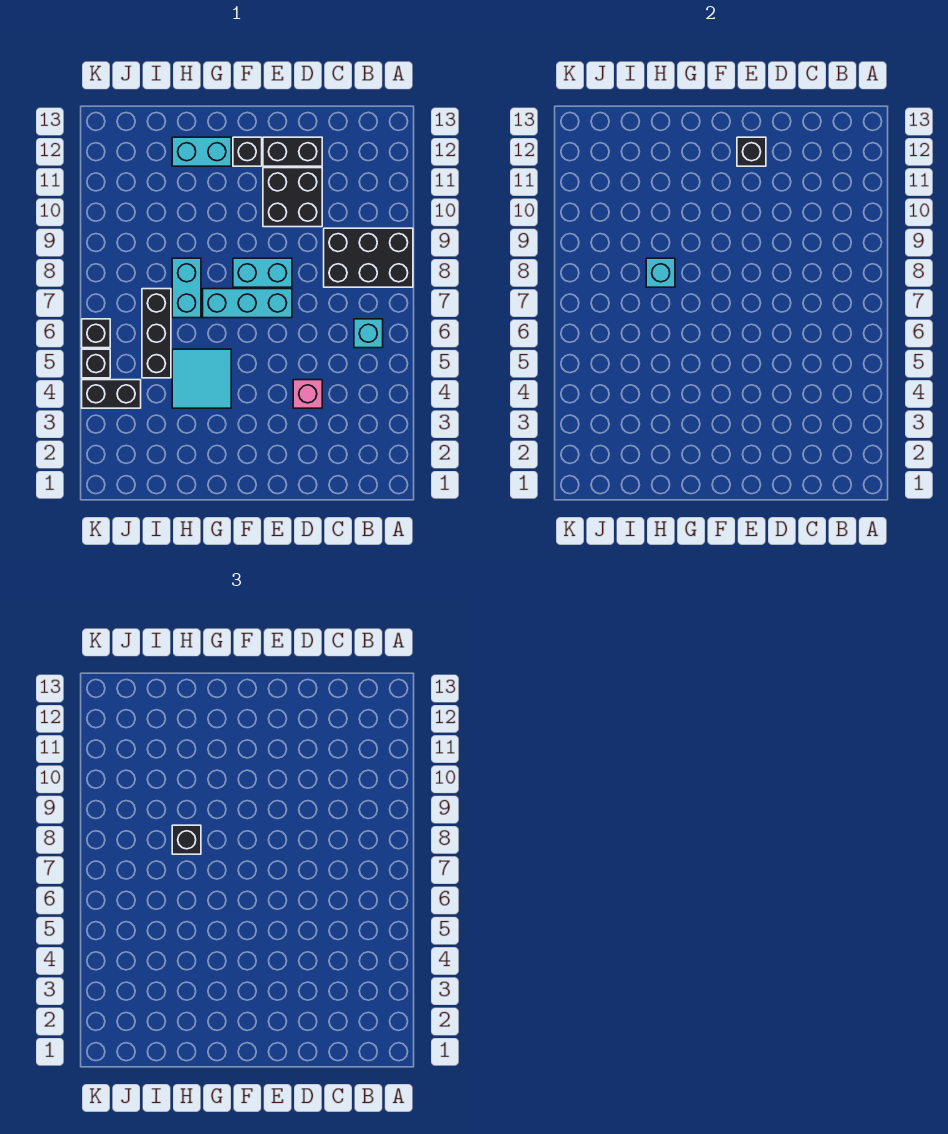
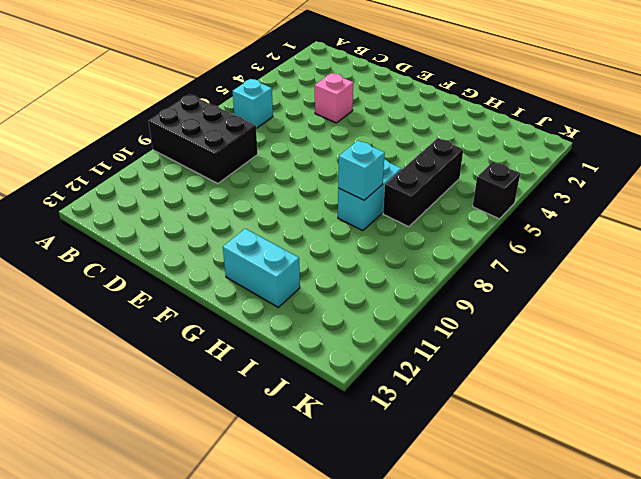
none -> black brick D10:E11 level 1
none -> black brick D12:E12 level 1
none -> cyan brick E7:G7 level 1

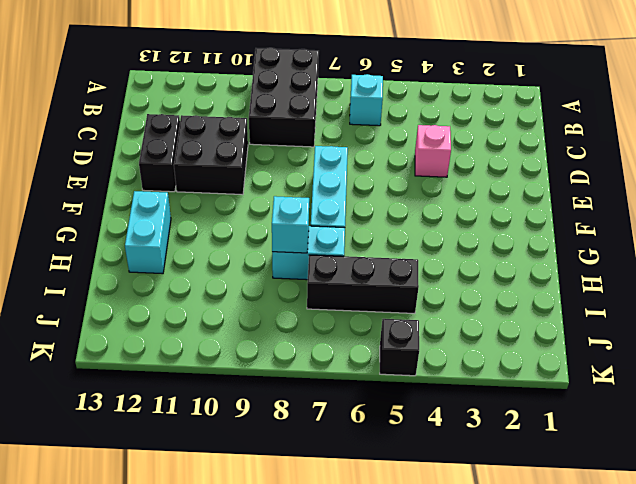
none -> cyan brick E8:F8 level 1
none -> black brick F12 level 1
none -> cyan tile G4:H5 level 1

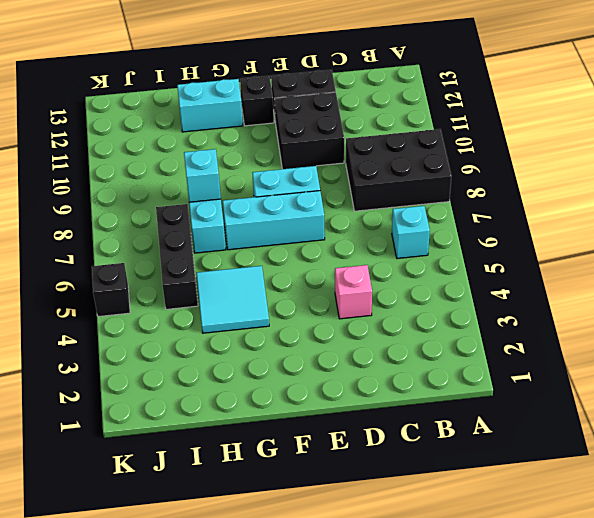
none -> black brick J4:K4 level 1
none -> black brick K6 level 1
none -> black brick E12 level 2

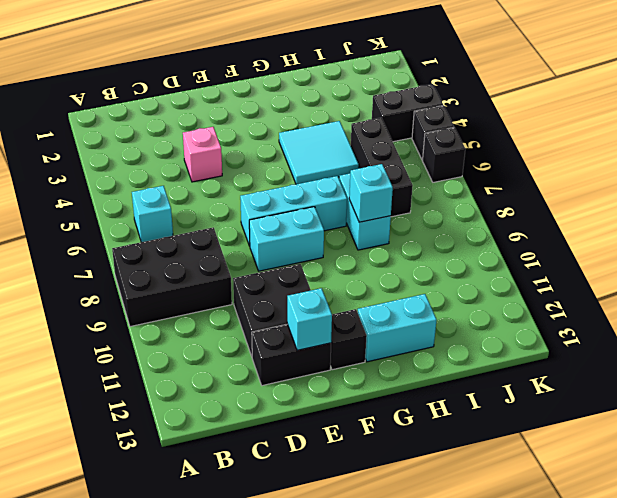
cyan brick E12 level 2 -> black brick E12 level 2
none -> black brick H8 level 3

